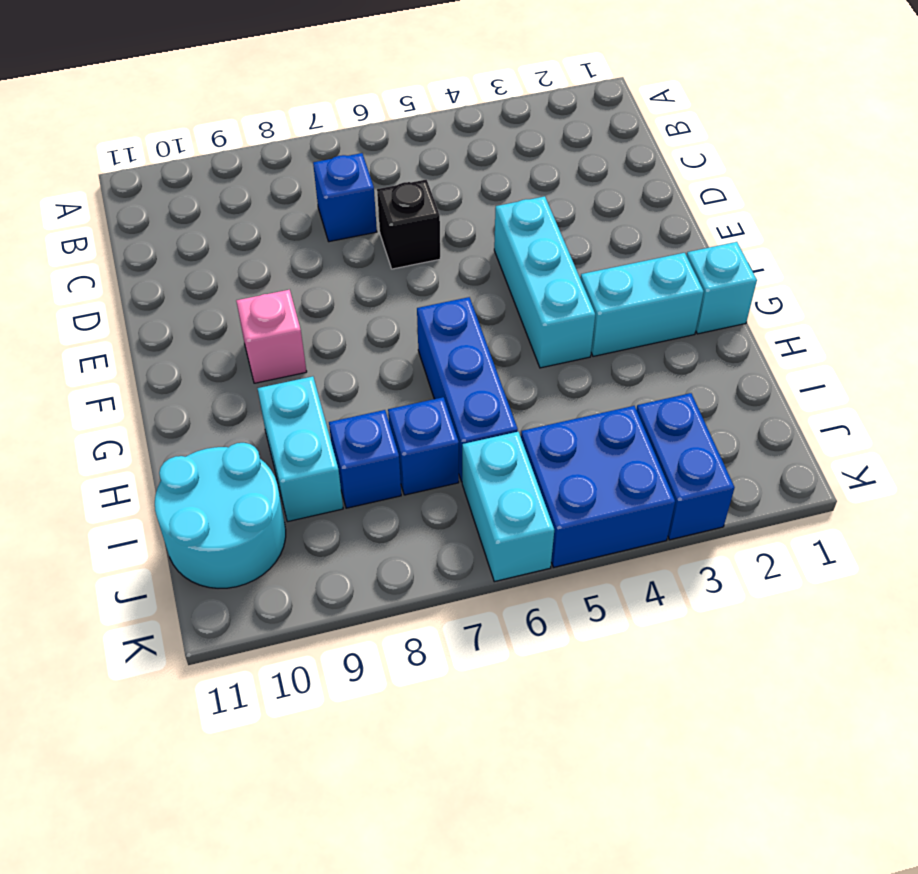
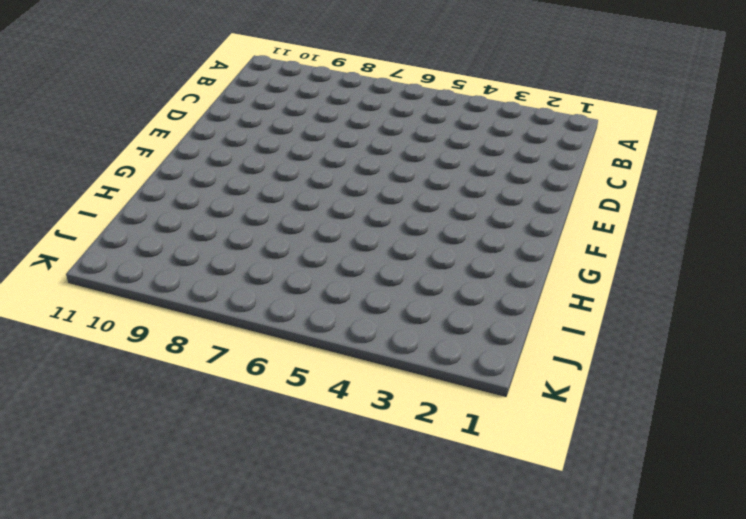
none -> blue brick C7 level 1
none -> black brick D6 level 1
none -> cyan brick E4:G4 level 1

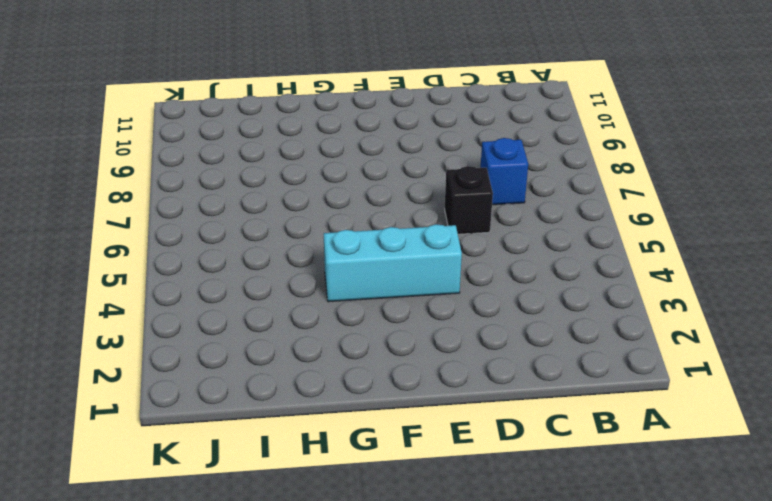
none -> pink brick F9 level 1
none -> cyan brick G1 level 1
none -> cyan brick G2:G3 level 1

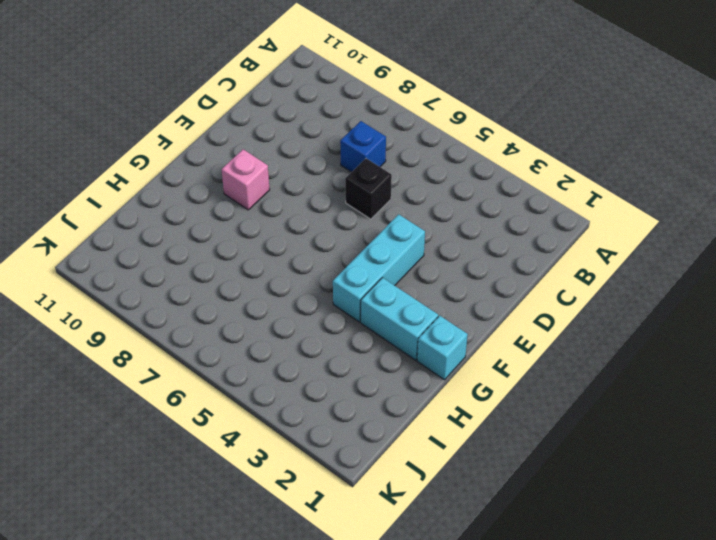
none -> blue brick G6:I6 level 1
none -> cyan brick H9:I9 level 1
none -> blue brick I7 level 1

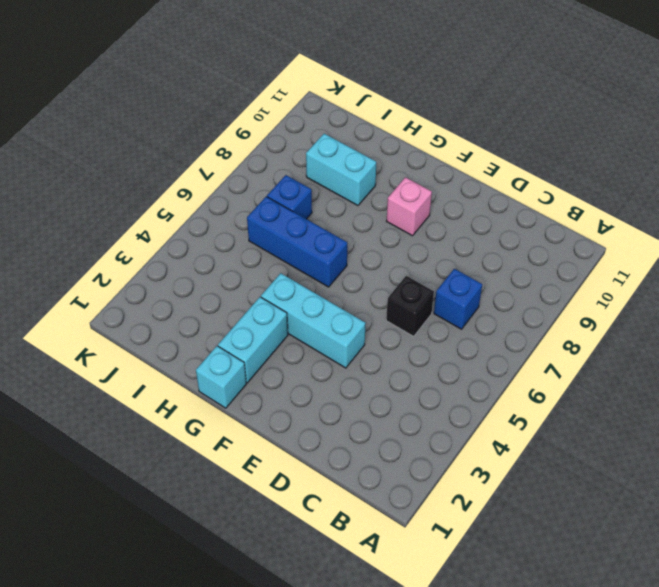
none -> blue brick I8 level 1
none -> cyan round brick I10:J11 level 1
none -> blue brick J3:K3 level 1

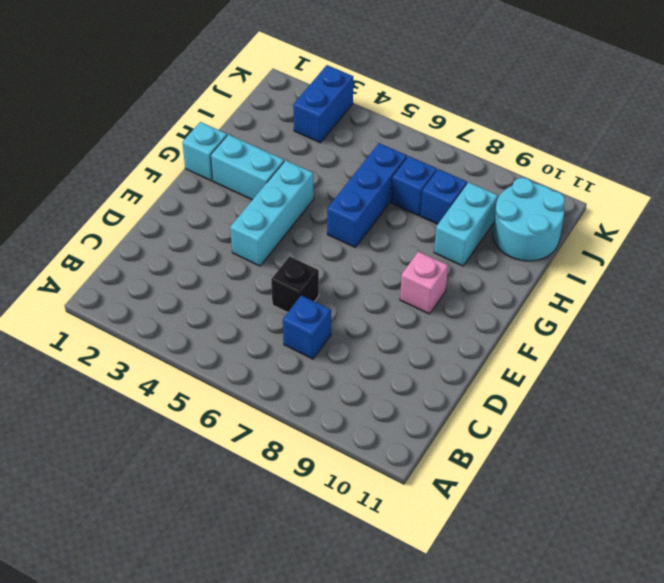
none -> blue brick J4:K5 level 1
none -> cyan brick J6:K6 level 1

